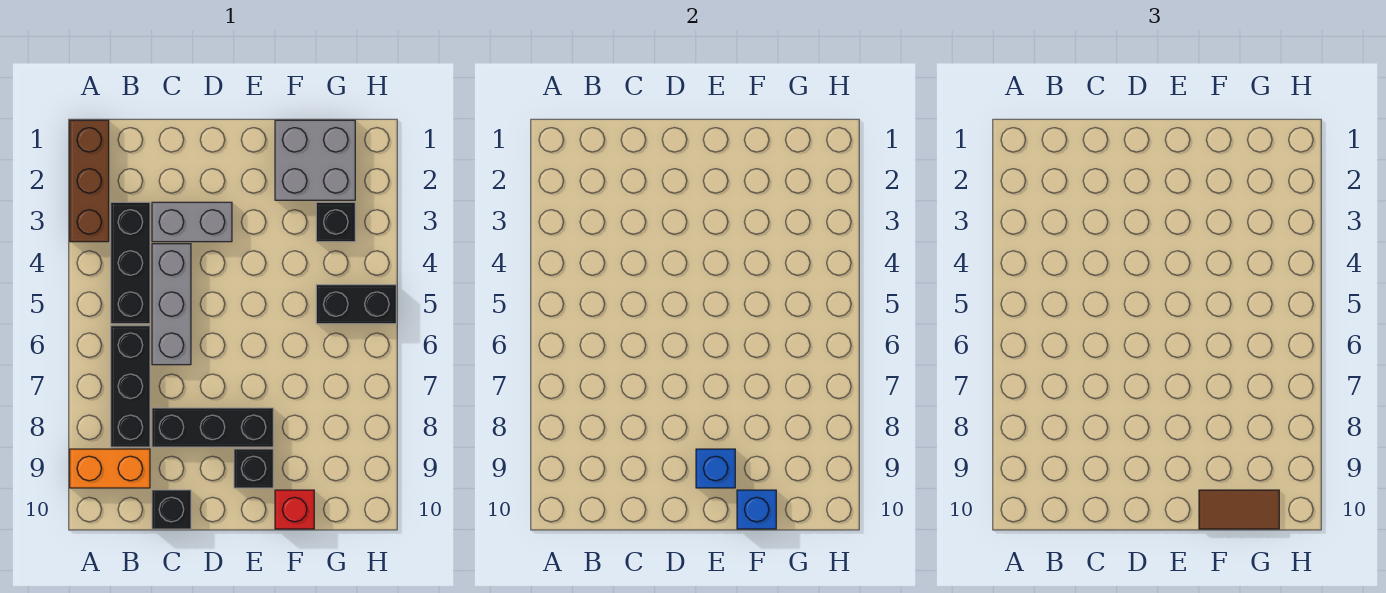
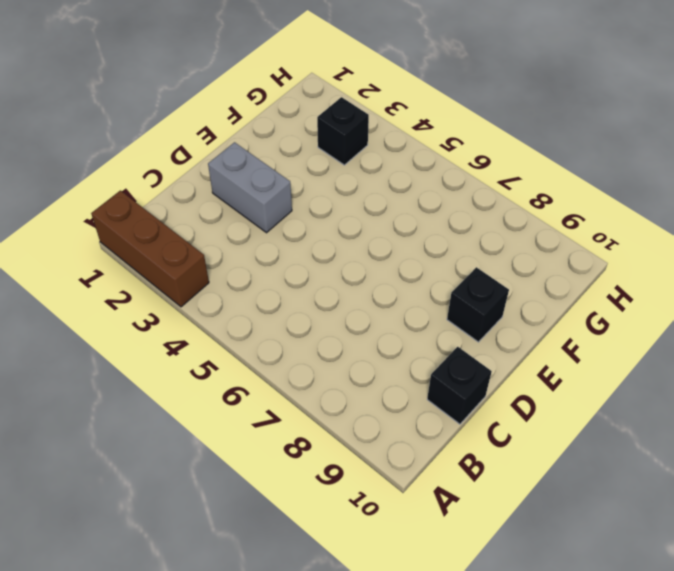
grey brick D2:D3 level 1 -> grey brick C3:D3 level 1
none -> orange brick A9:B9 level 1
none -> black brick B3:B5 level 1
none -> black brick B6:B8 level 1

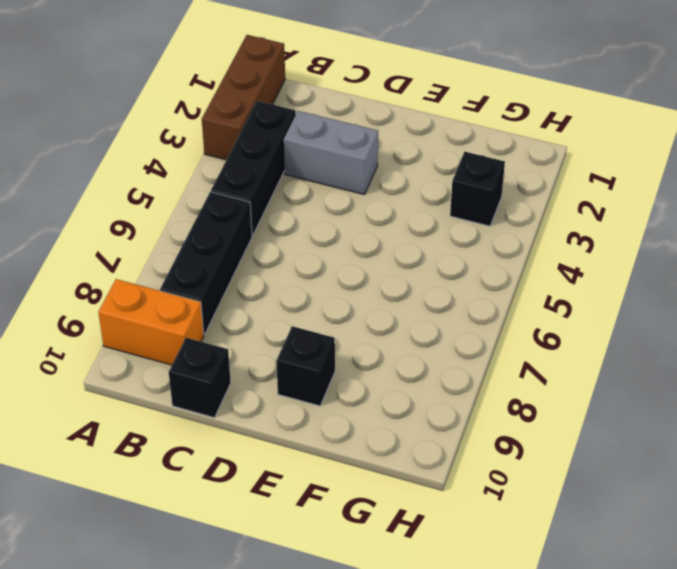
none -> grey brick C4:C6 level 1
none -> black brick C8:E8 level 1
none -> grey brick F1:G2 level 1

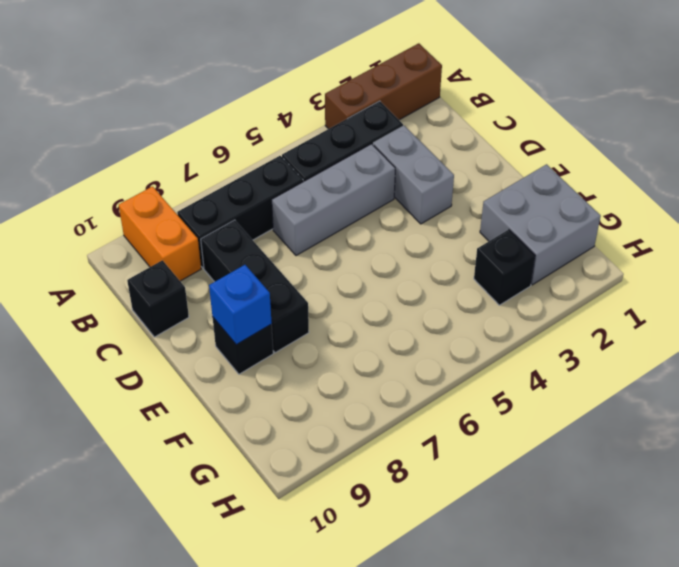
none -> red brick F10 level 1
none -> black brick G5:H5 level 1
none -> blue brick F10 level 2

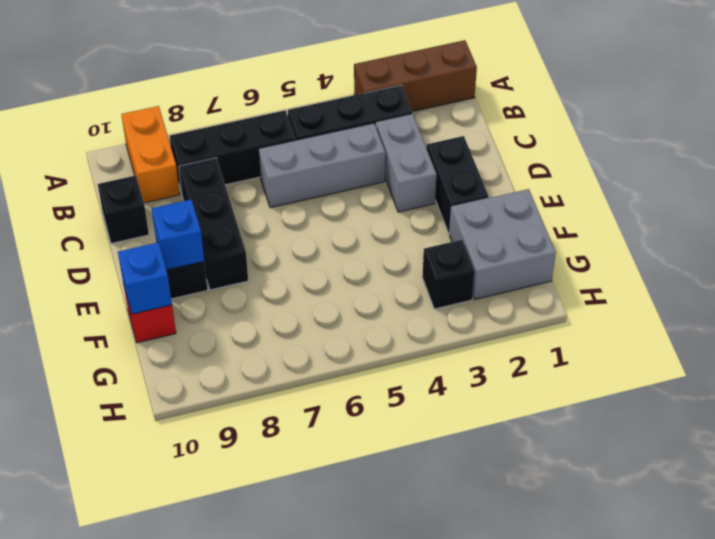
black brick D2:E2 level 1 -> black brick G5:H5 level 1
none -> brown tile F10:G10 level 3

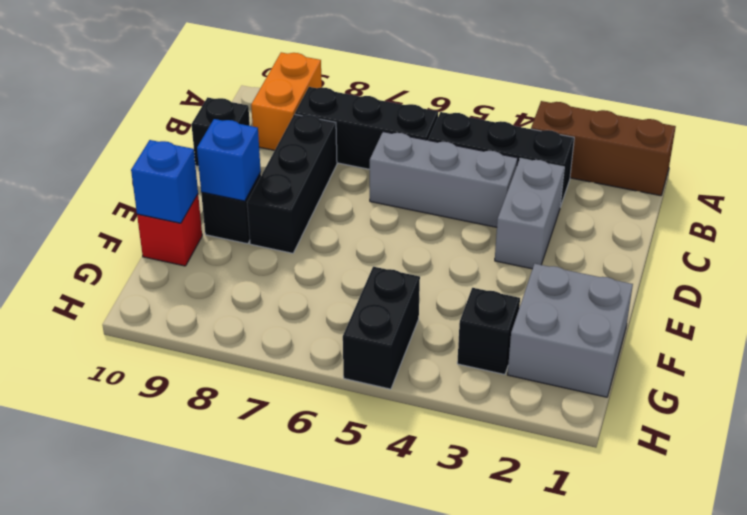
none -> brown tile F10:G10 level 3

